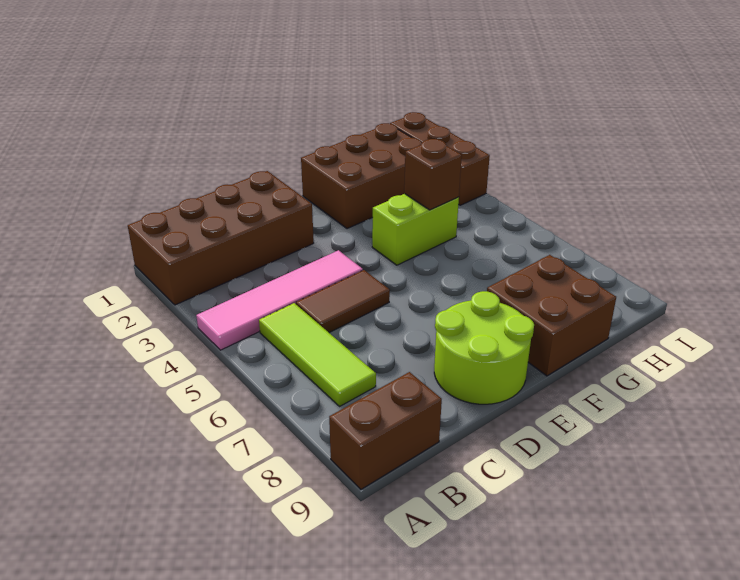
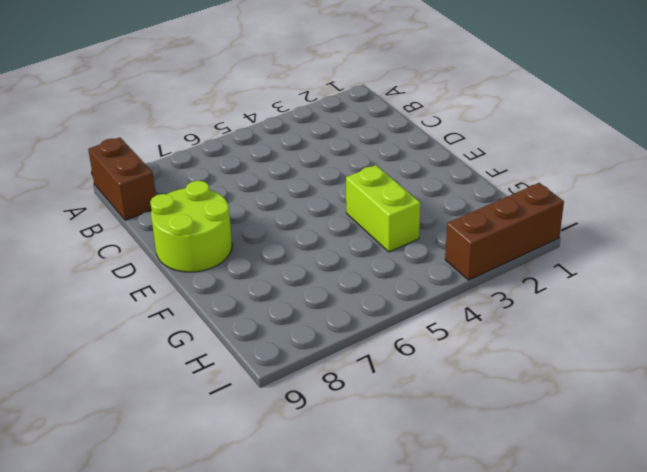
none -> brown brick A1:D2 level 1
none -> pink tile A4:D4 level 1

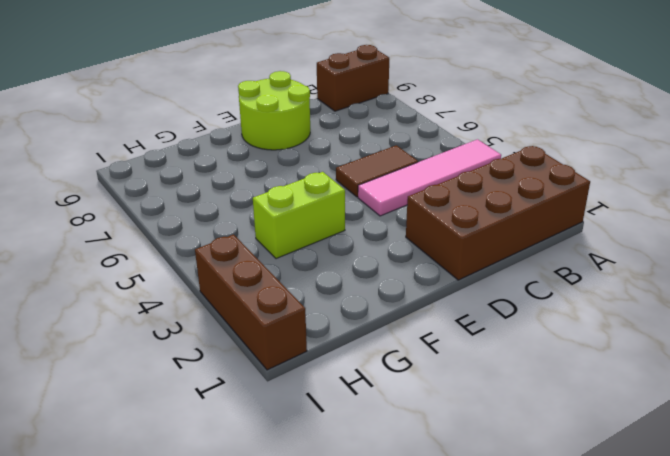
none -> lime tile B5:B7 level 1
none -> brown brick F1:H2 level 1

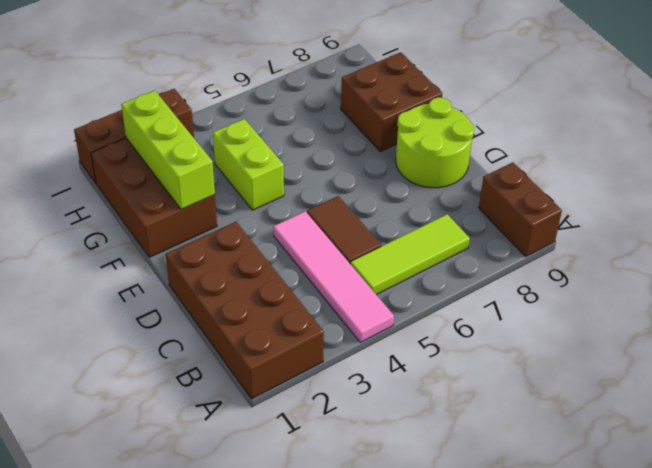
lime brick F2:H2 level 2 -> none
none -> brown brick G4 level 2

